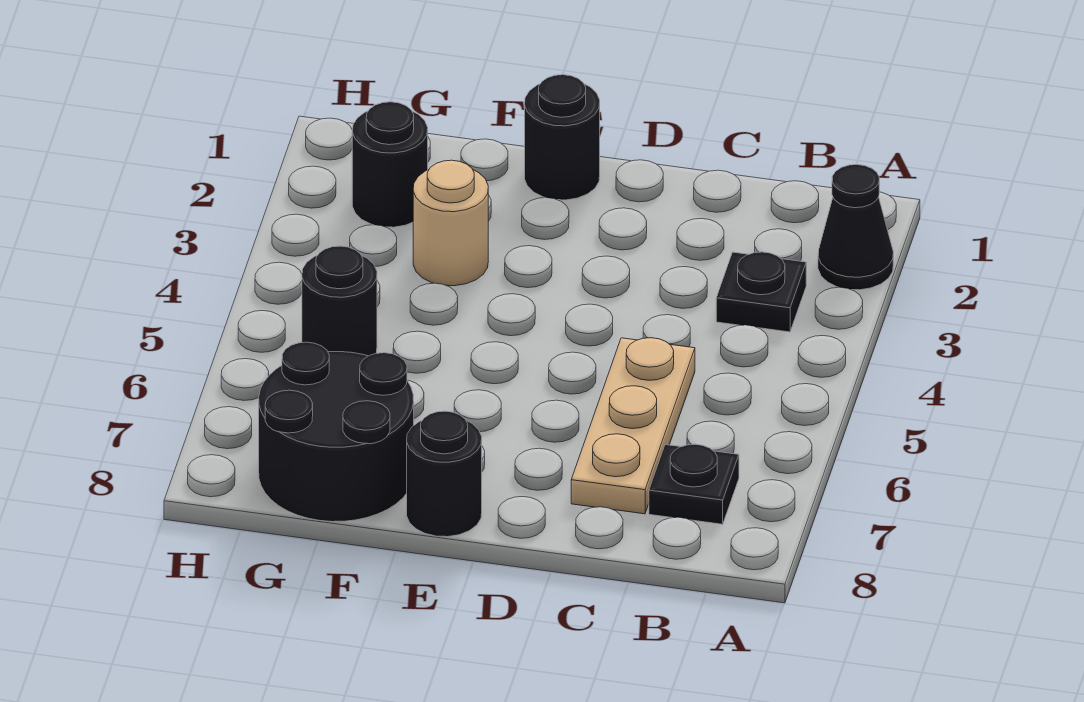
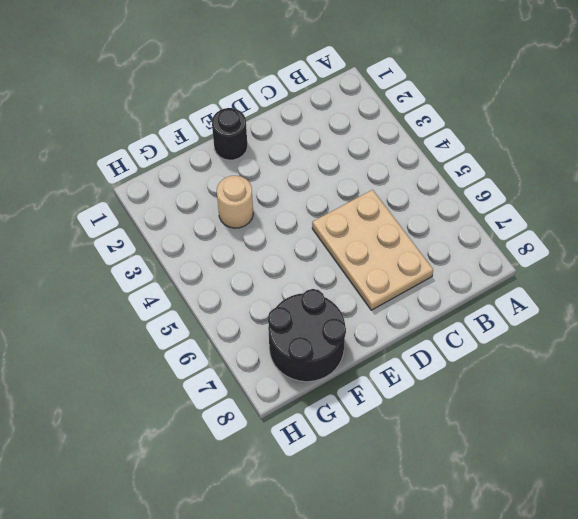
tan plate C5:D7 level 1 -> tan plate C5:C7 level 1
none -> black cone A2 level 1
none -> black plate B3 level 1

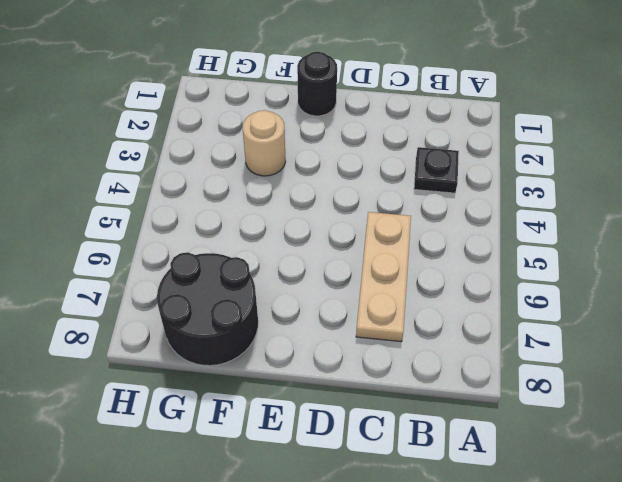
none -> black cone A2 level 1
none -> black plate B7 level 1

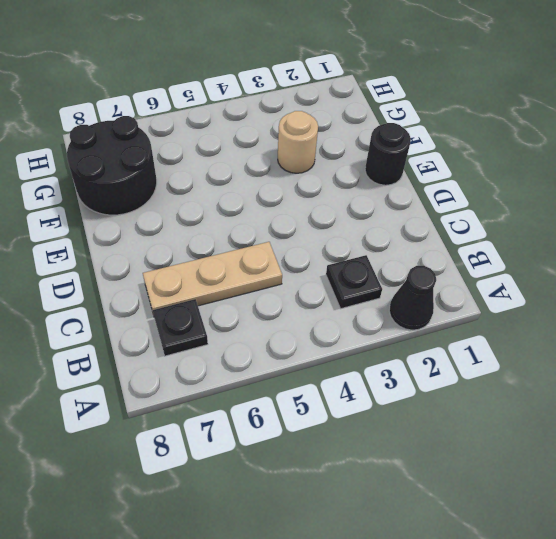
none -> black round brick E8 level 1
none -> black round brick G2 level 1

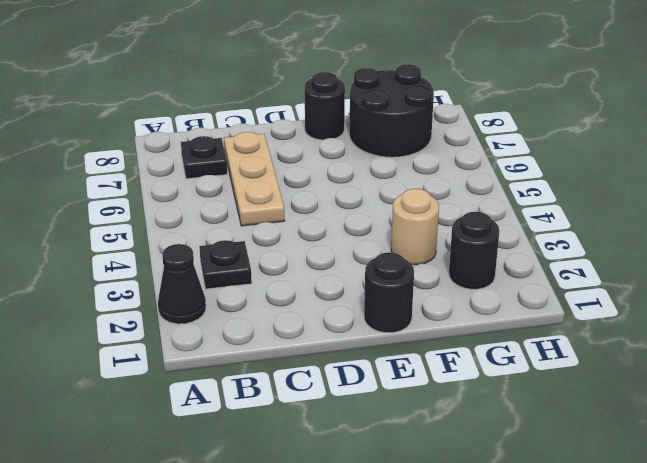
none -> black round brick G5 level 1

